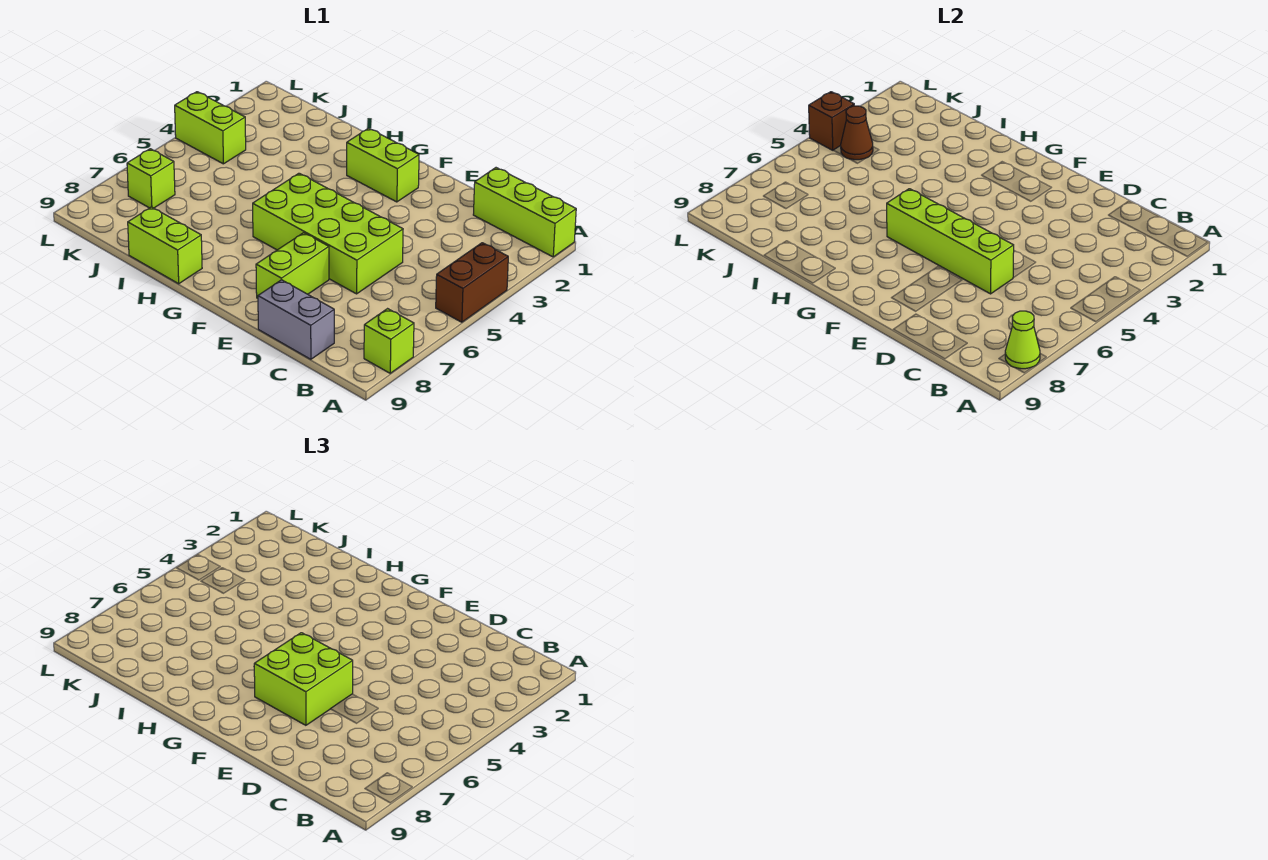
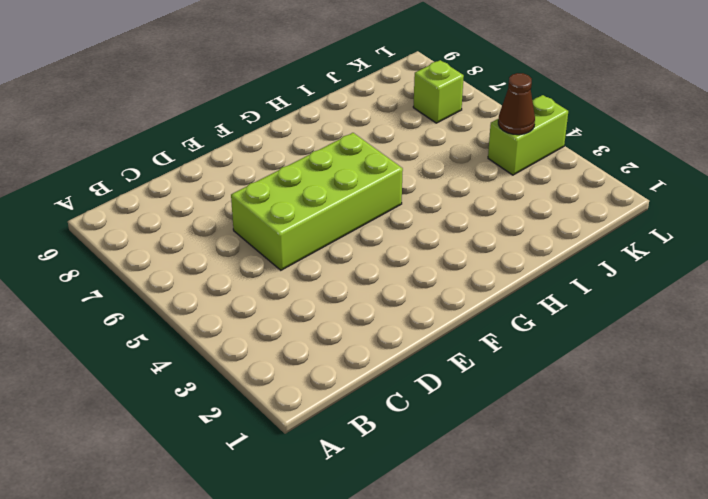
none -> lime brick A1:C1 level 1
none -> brown brick A4:A5 level 1
none -> lime brick A8 level 1

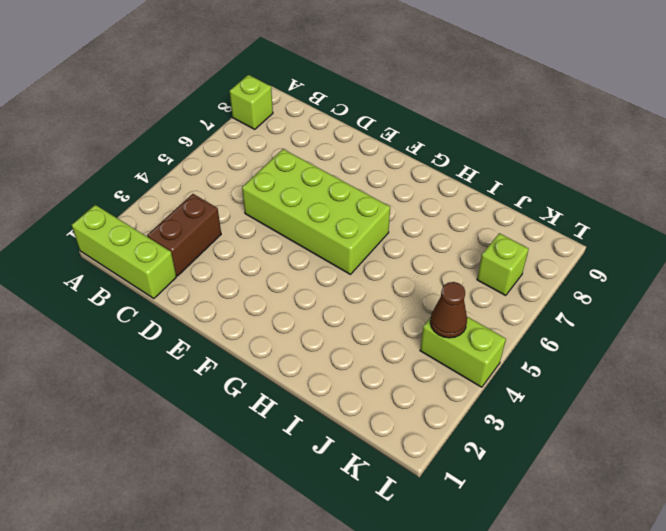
brown brick C2:C3 level 1 -> brown brick A4:A5 level 1
none -> grey brick C9:D9 level 1
none -> lime brick E7:E8 level 1
none -> lime brick F2:G2 level 1

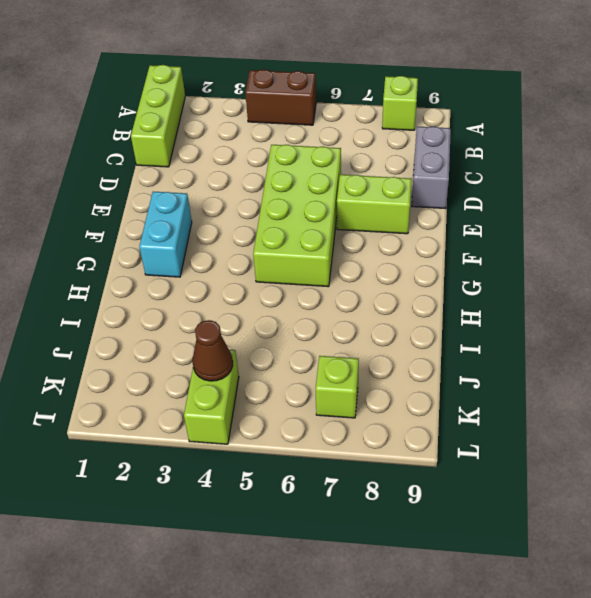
cyan brick F2:G2 level 1 -> lime brick F2:G2 level 1
none -> lime brick H9:I9 level 1
none -> lime cone A8 level 2
none -> lime brick D6:G6 level 2

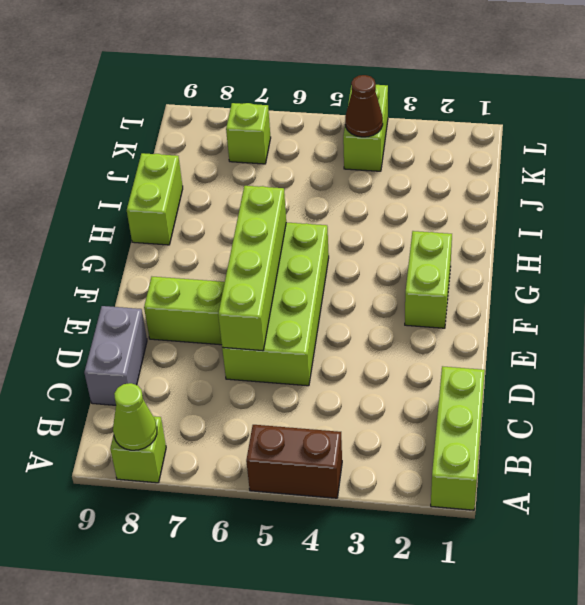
none -> brown brick L4 level 2
none -> lime brick E6:F7 level 3

